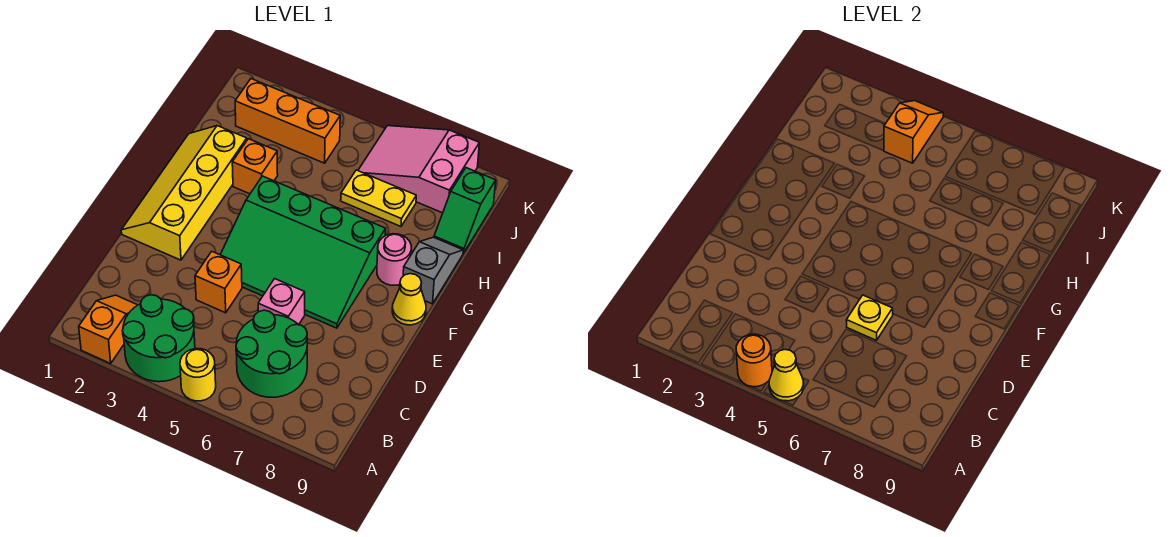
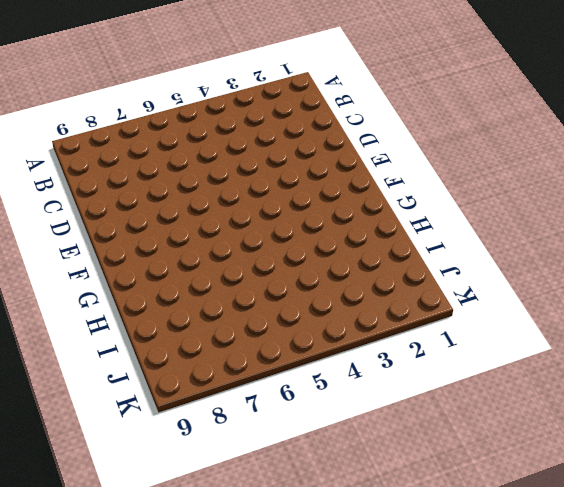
none -> orange slope A2:B2 level 1 top A
none -> green round brick A3:B4 level 1
none -> yellow round brick A5 level 1

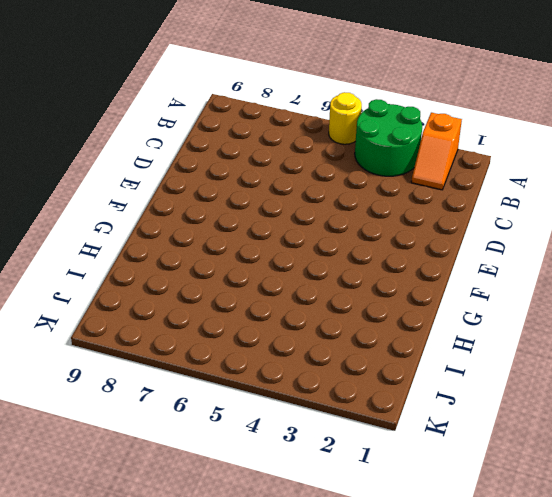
none -> green round brick B6:C7 level 1
none -> orange brick D4 level 1
none -> pink brick D6 level 1

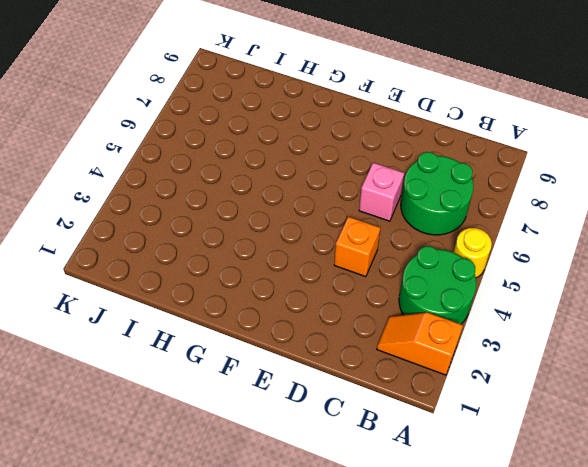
none -> yellow slope E1:H2 level 1 top 2
none -> green slope E4:G7 level 1 top G
none -> yellow cone F9 level 1

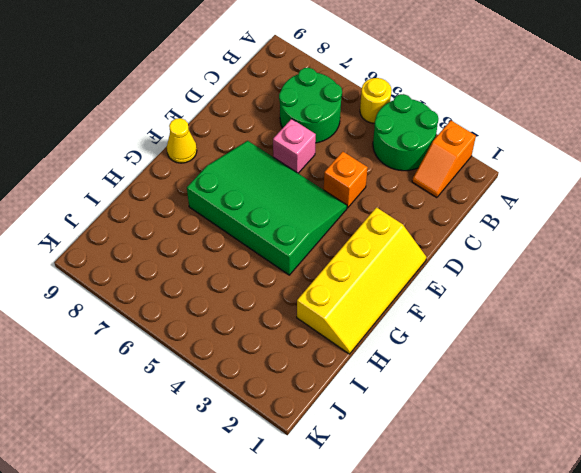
none -> pink round brick G8 level 1
none -> grey slope G9:H9 level 1 top G
none -> orange brick H3 level 1

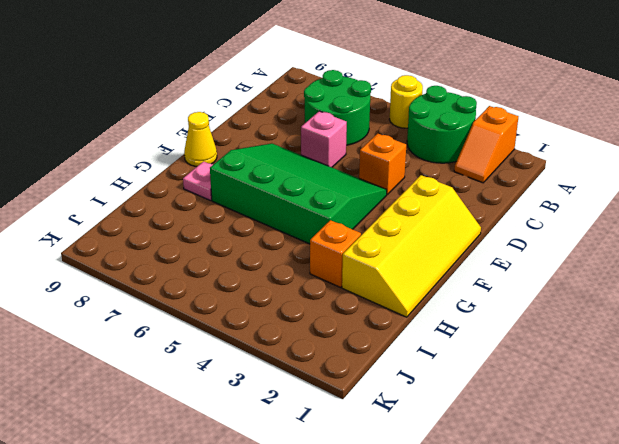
pink plate G8 level 1 -> pink round brick G8 level 1
none -> grey slope G9:H9 level 1 top G
none -> yellow plate I6:I7 level 1
none -> green slope I9:J9 level 1 top J

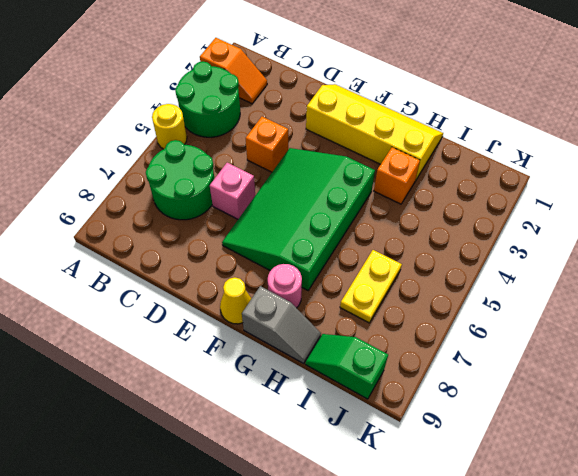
none -> orange brick J2:J4 level 1
none -> pink slope J6:K8 level 1 top 8
none -> orange round brick A4 level 2

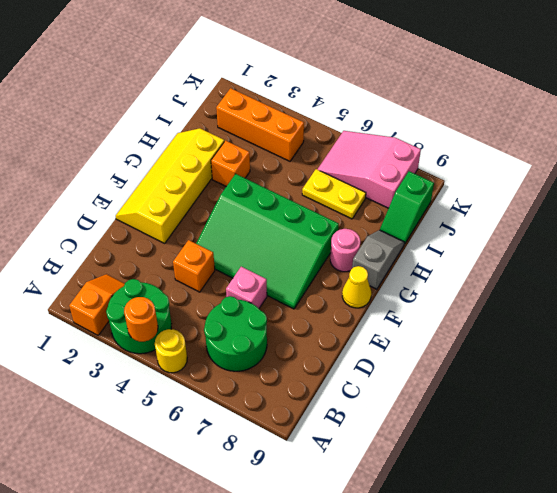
none -> yellow cone A5 level 2
none -> yellow plate D6 level 2
none -> orange slope J4:K4 level 2 top J

